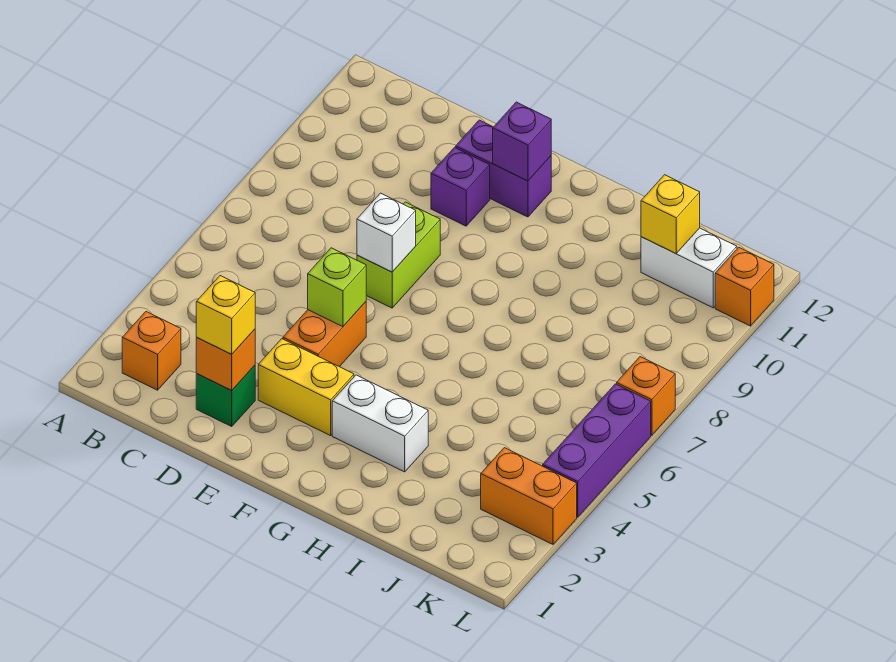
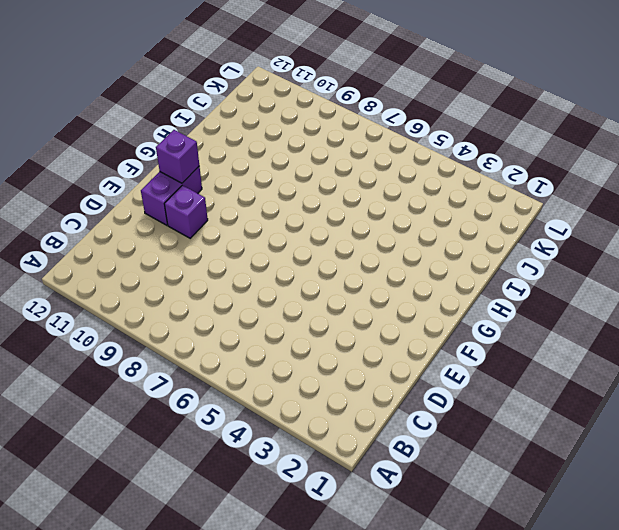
none -> orange brick B2 level 1
none -> green brick D2 level 1
none -> yellow brick E3:F3 level 1

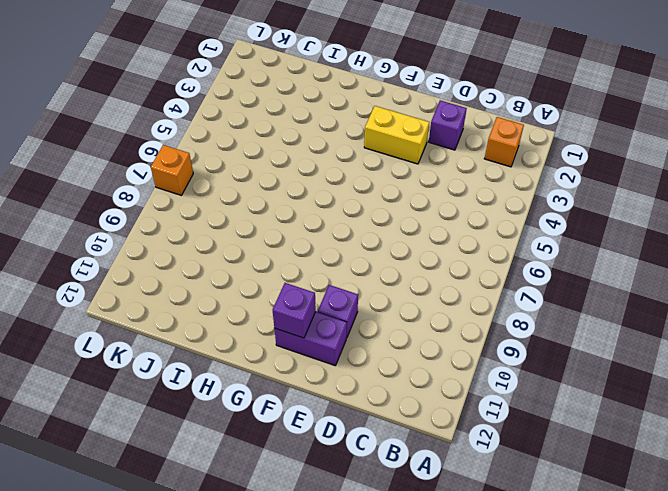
purple brick D2 level 1 -> green brick D2 level 1
none -> orange brick E4:E5 level 1
none -> lime brick E7:E8 level 1
none -> white brick G3:H3 level 1

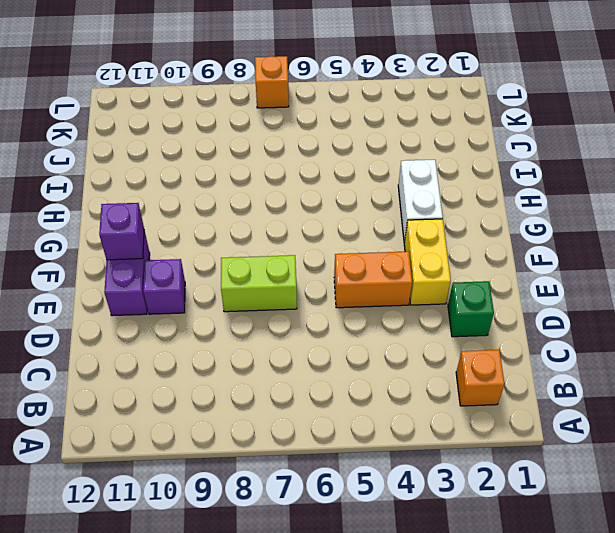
none -> white brick J11:K11 level 1
none -> orange brick K3:L3 level 1
none -> purple brick L4:L6 level 1

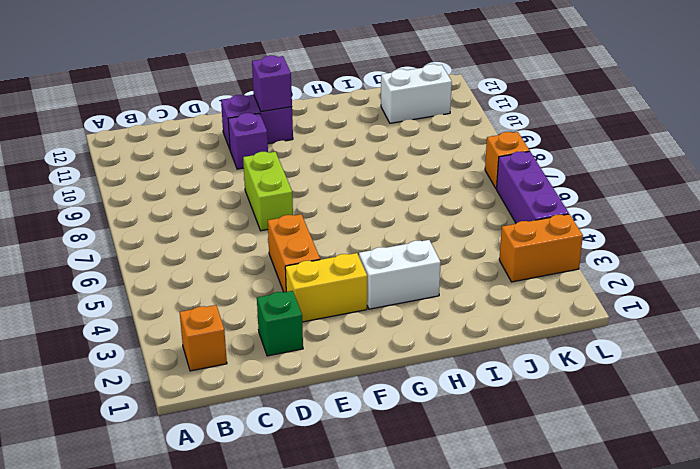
none -> orange brick L11 level 1
none -> orange brick D2 level 2
none -> lime brick E5 level 2

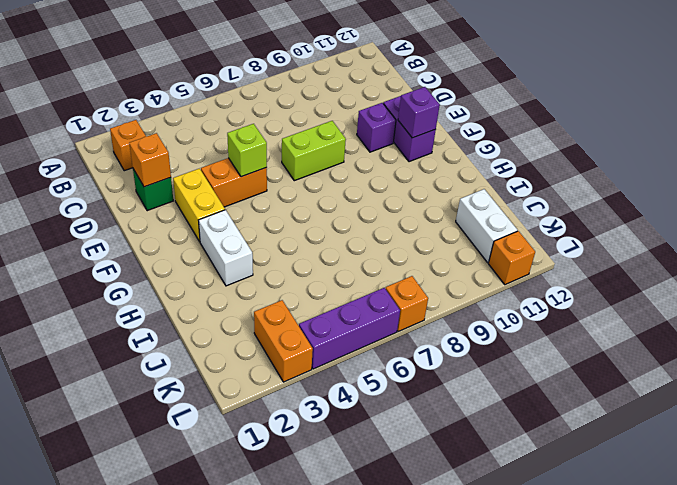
none -> white brick E7 level 2
none -> yellow brick J11 level 2
none -> yellow brick D2 level 3

